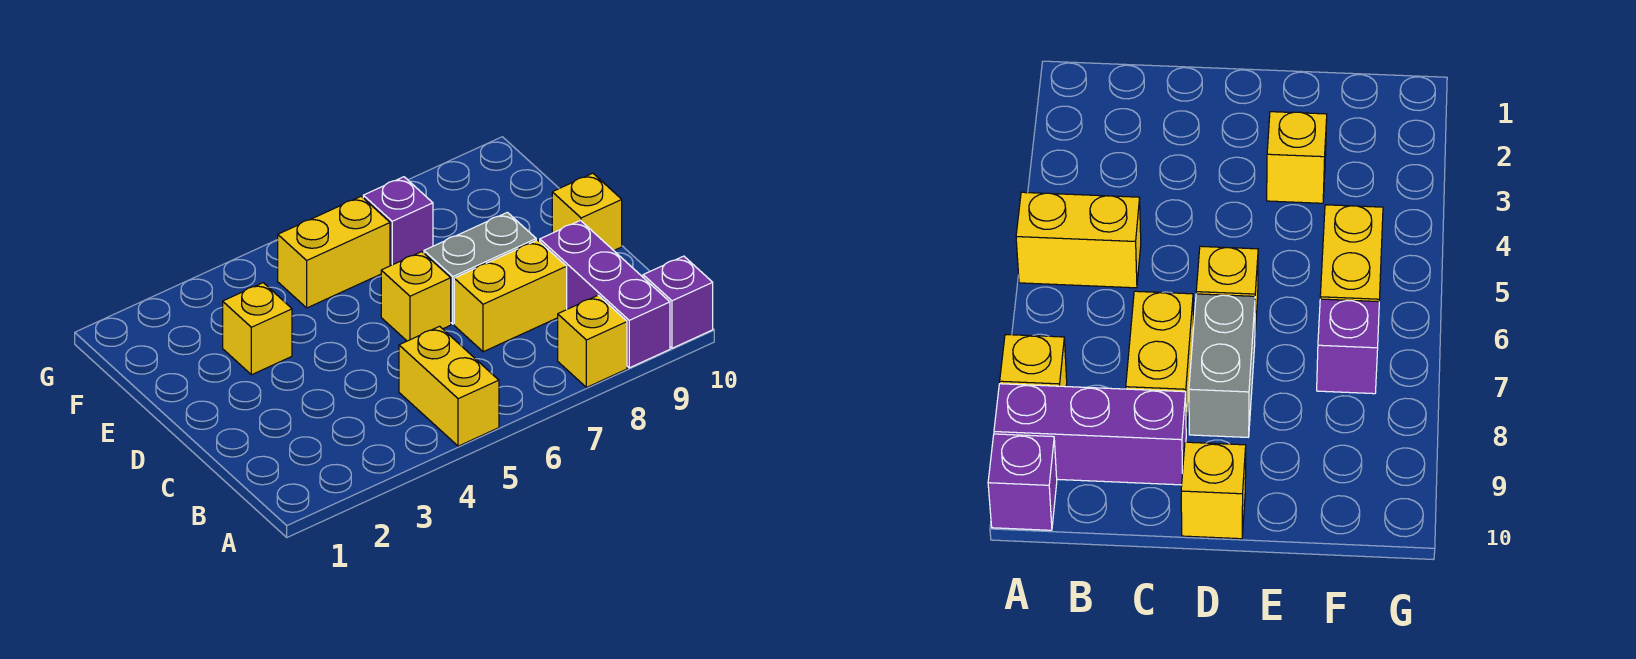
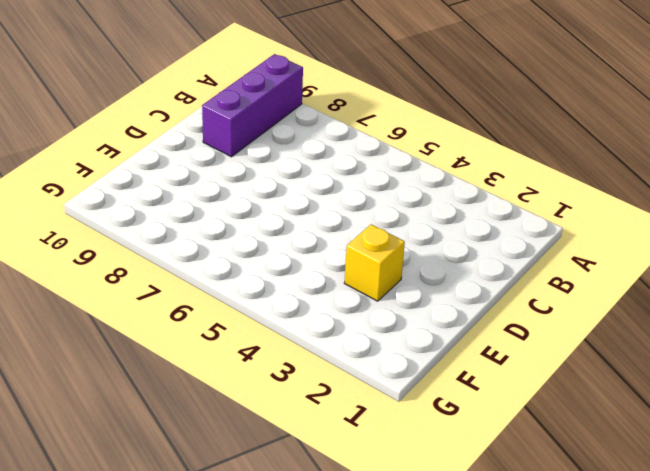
none -> yellow brick A5:B5 level 1
none -> yellow brick A8 level 1

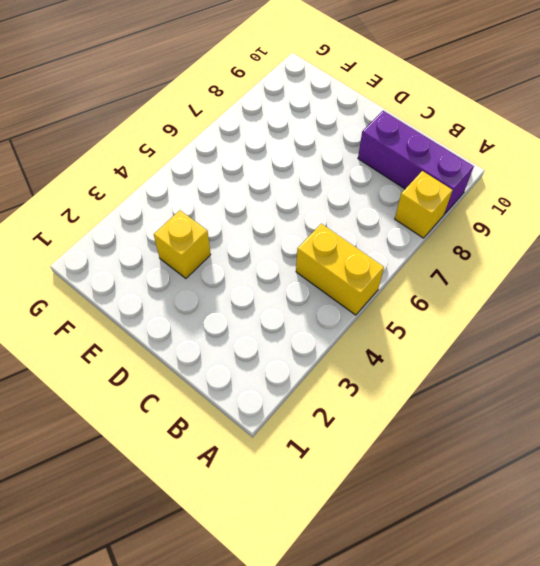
none -> purple brick A10 level 1
none -> yellow brick C7:C8 level 1

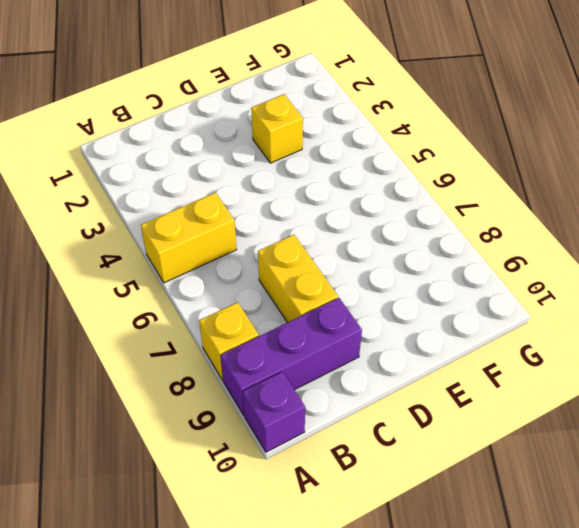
none -> yellow brick D6 level 1
none -> grey brick D7:D8 level 1

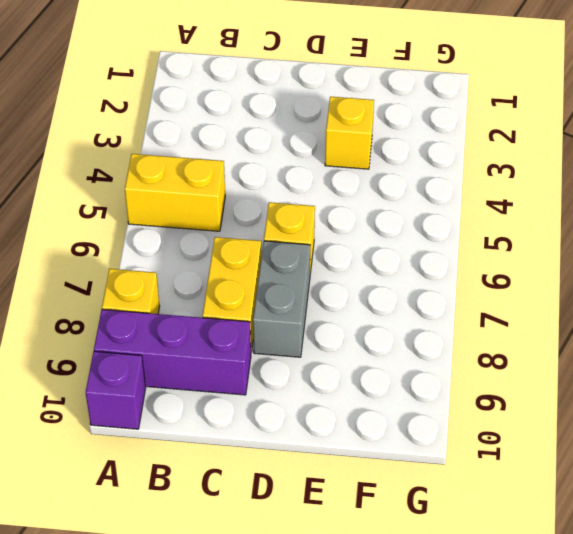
none -> yellow brick D10 level 1
none -> yellow brick F5:F6 level 1

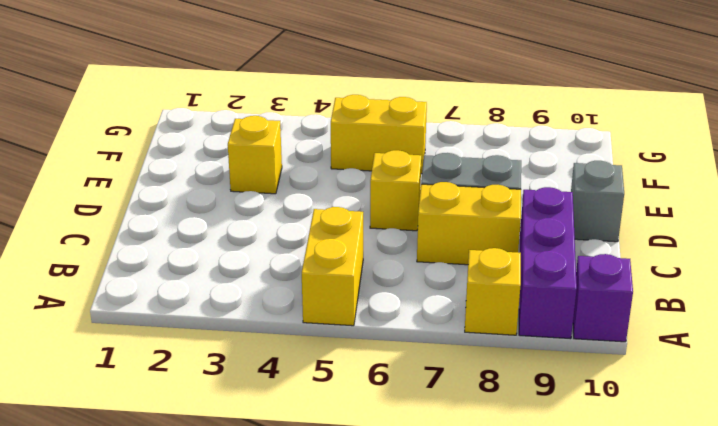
grey brick D10 level 1 -> yellow brick D10 level 1
none -> purple brick F7 level 1

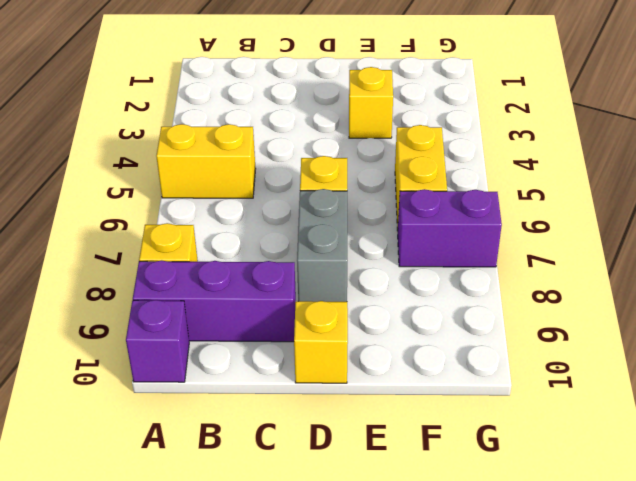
purple brick F7:G7 level 1 -> purple brick F7 level 1
none -> yellow brick C7:C8 level 1

